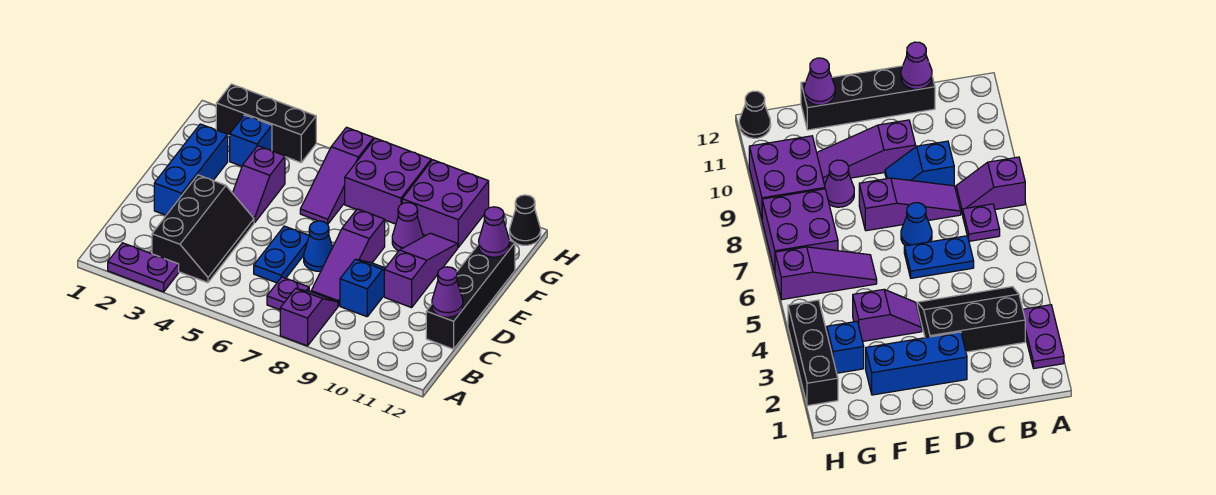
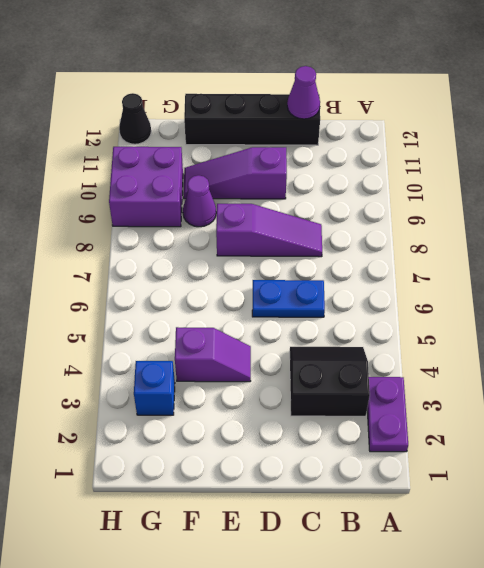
black slope B3:C4 level 1 top 3 -> black slope B3:D4 level 1 top 3
none -> purple slope A8:B8 level 1 top A
none -> purple plate B7 level 1
none -> blue slope C9:D9 level 1 top C

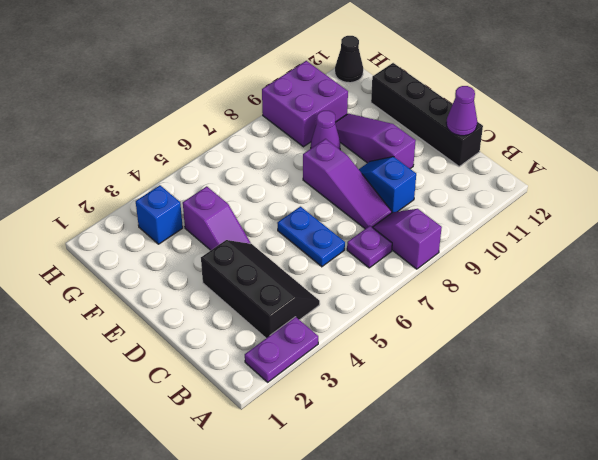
none -> blue brick D2:F2 level 1
none -> blue cone D7 level 1
none -> purple slope F6:H6 level 1 top H

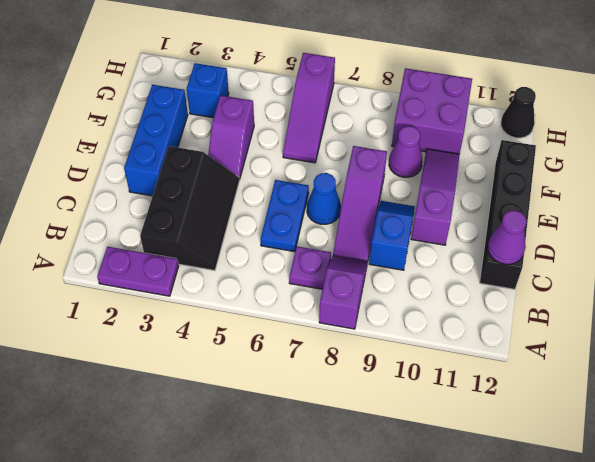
none -> purple brick G7:H8 level 1
none -> black brick H2:H4 level 1
none -> purple cone F12 level 2

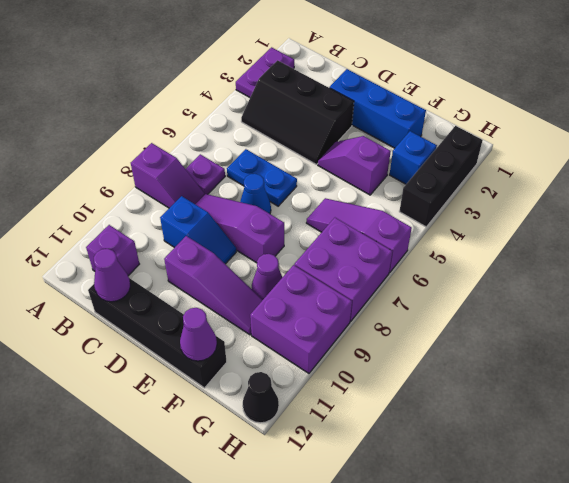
purple brick B11 level 1 -> none

